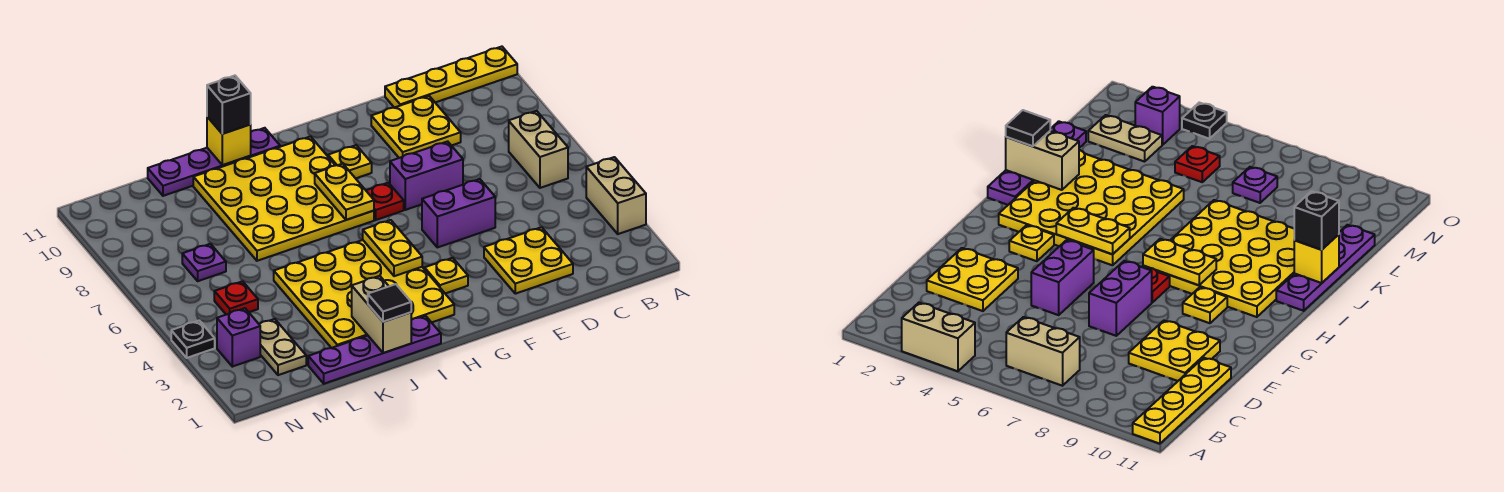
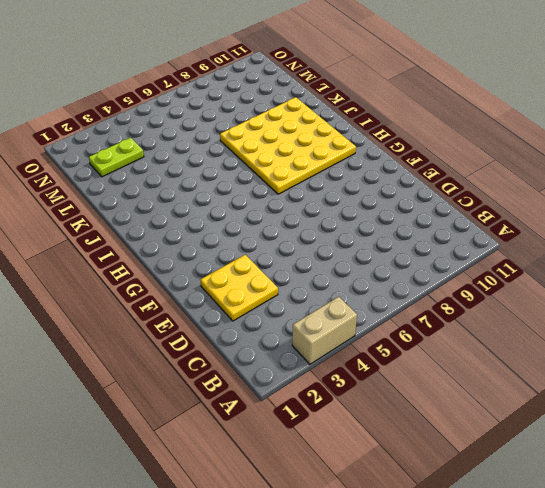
lime plate M2:M3 level 1 -> tan plate M2:M3 level 1
none -> yellow plate A11:D11 level 1
none -> tan brick B6:B7 level 1
none -> yellow plate D9:E10 level 1

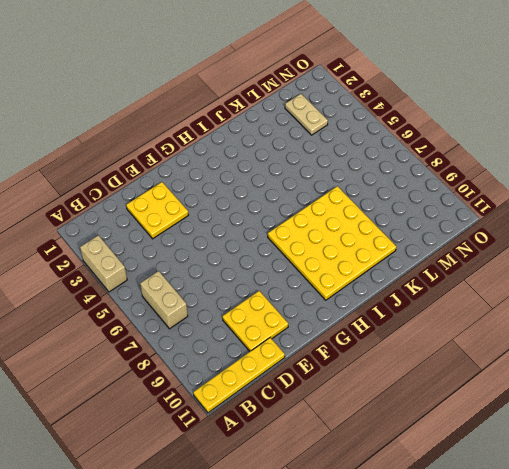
none -> purple brick E5:F5 level 1
none -> purple brick E7:F7 level 1
none -> yellow plate G3 level 1

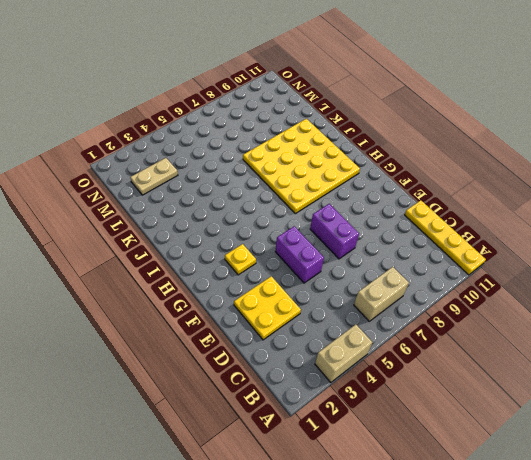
none -> yellow plate D9:E10 level 1
none -> red plate G7 level 1
none -> yellow plate G9 level 1

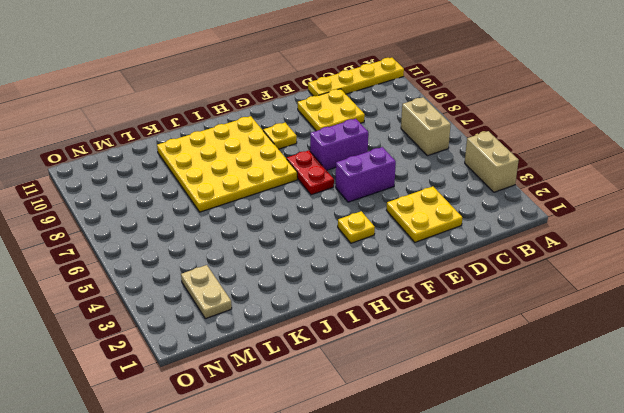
red plate G6:G7 level 1 -> red plate G7 level 1
none -> yellow plate H2:K5 level 1
none -> purple plate I1:L1 level 1
none -> purple plate I11:L11 level 1

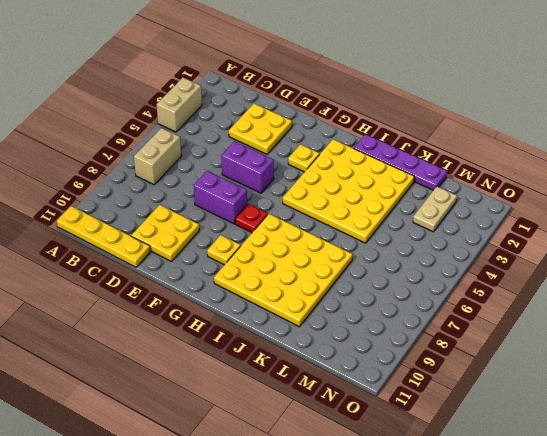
none -> purple plate I11:L11 level 1
none -> red plate M5 level 1
none -> purple plate M7 level 1

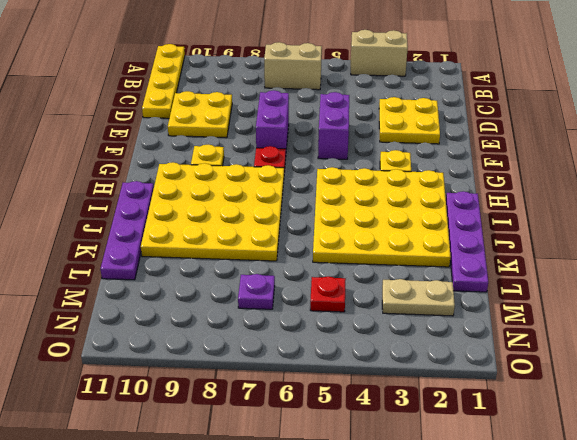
none -> purple brick N3 level 1
none -> black plate O4 level 1
none -> yellow plate H4:H5 level 2

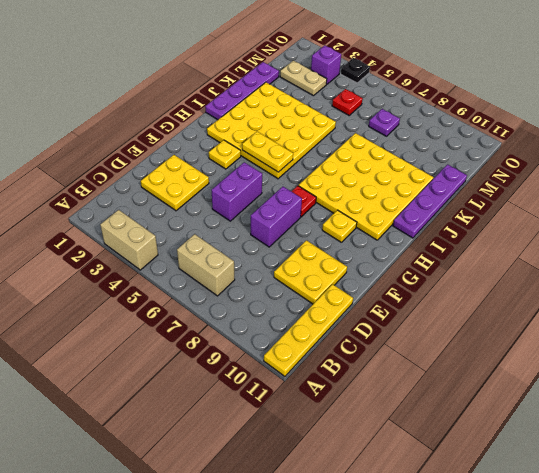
none -> yellow plate H7:H8 level 2
none -> tan brick J1:J2 level 2
none -> yellow brick J11 level 2

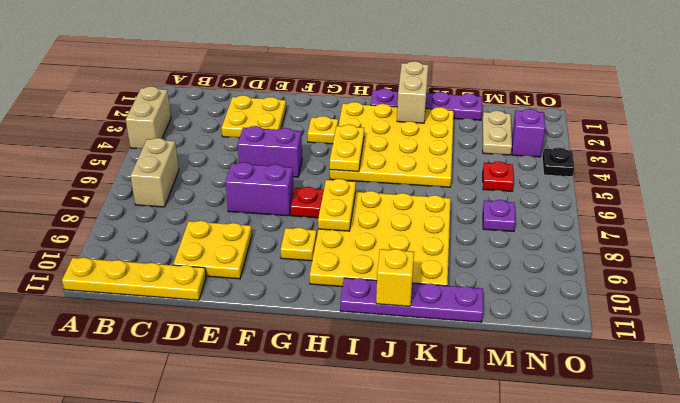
none -> black tile J1 level 3
none -> black brick J11 level 3

